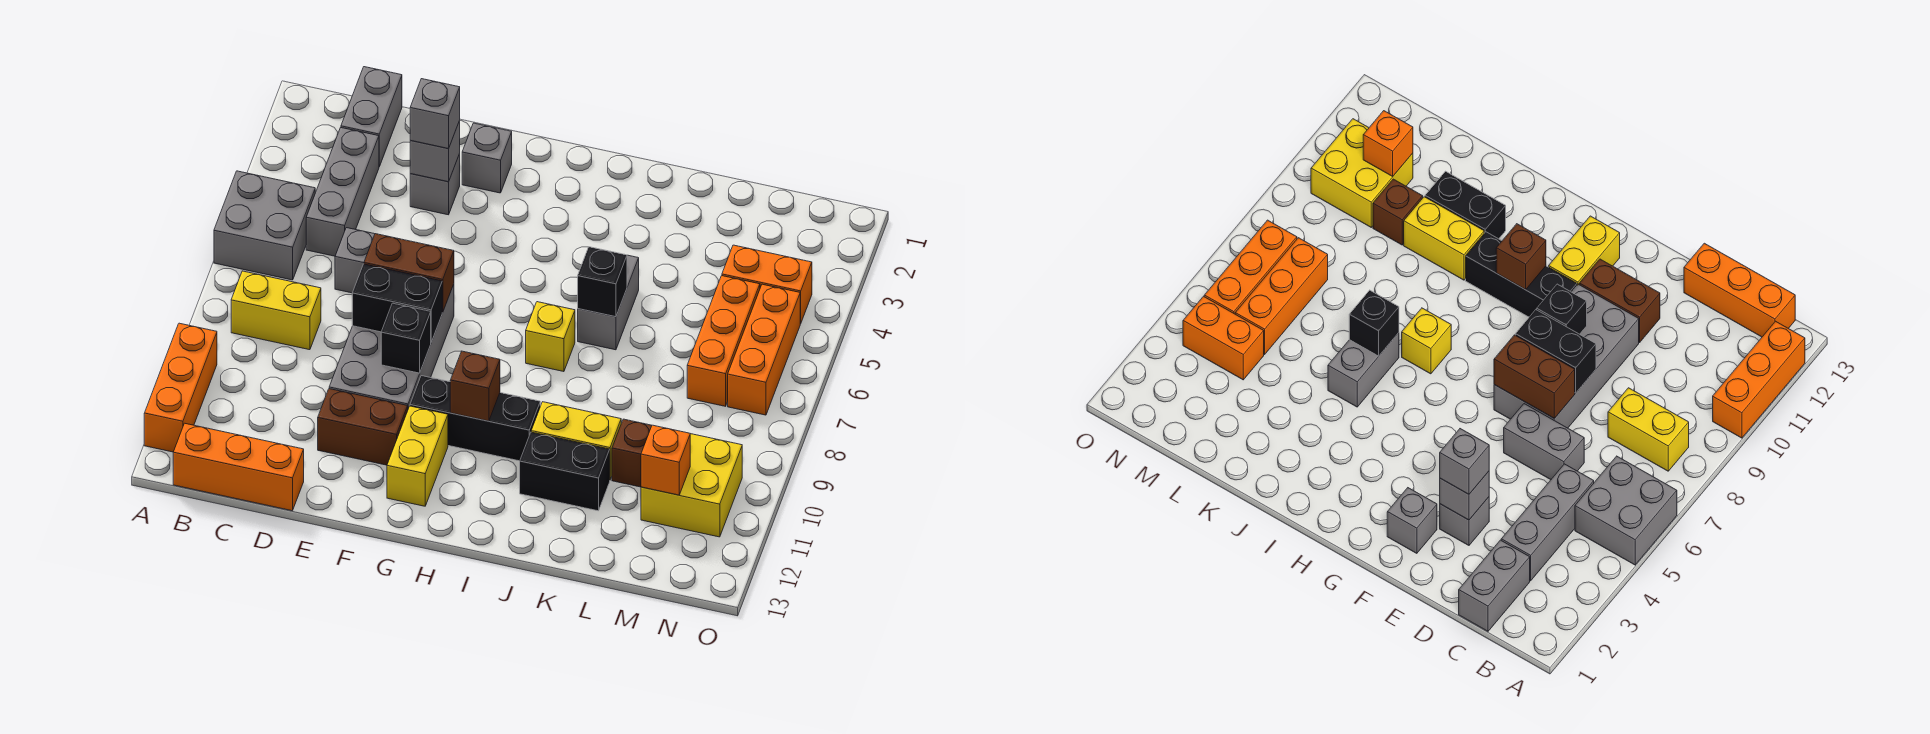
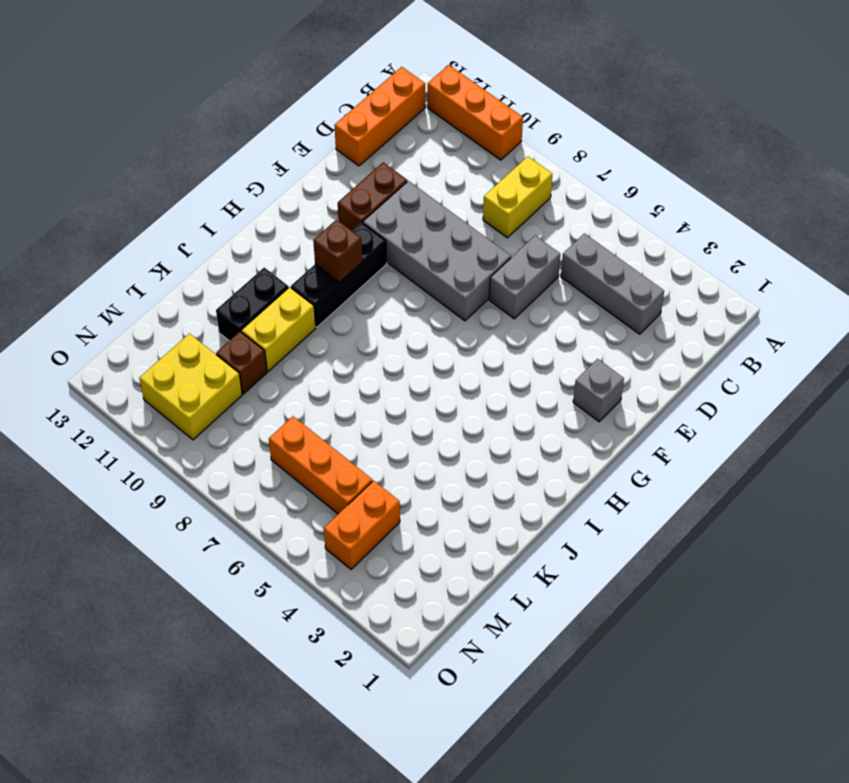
none -> grey brick A5:B6 level 1
none -> grey brick C1:C2 level 1
none -> grey brick E3 level 1
none -> yellow brick G11:G12 level 1

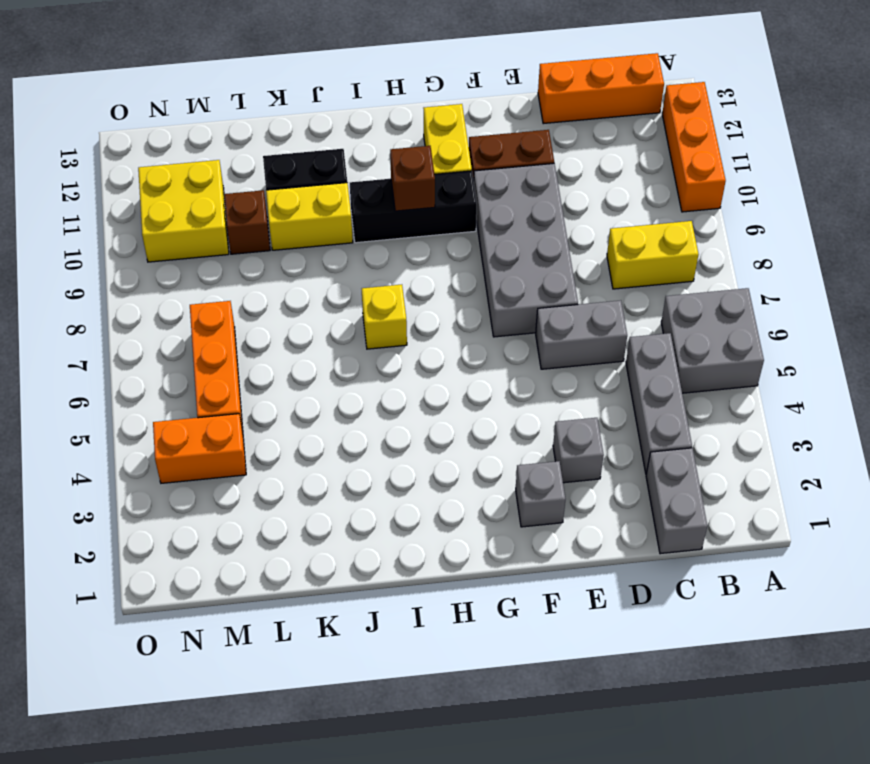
none -> grey brick J5:J6 level 1
none -> orange brick N5:N7 level 1
none -> grey brick E3 level 2
none -> brown brick E7:F7 level 2

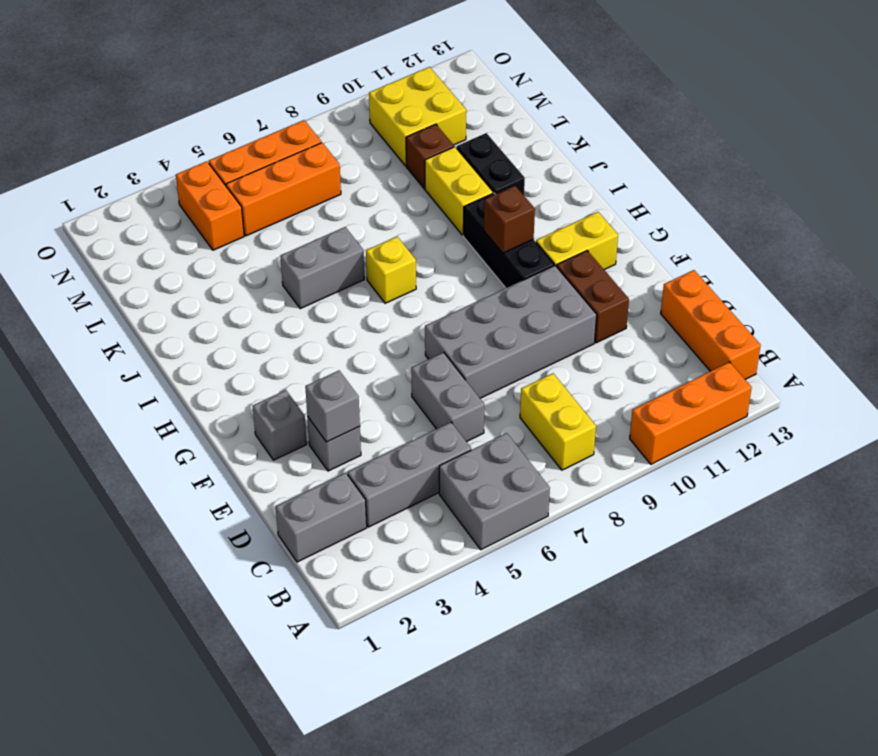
none -> brown brick E7:F7 level 2
none -> black brick E8:F8 level 2
none -> black brick F9 level 2
none -> black brick J6 level 2

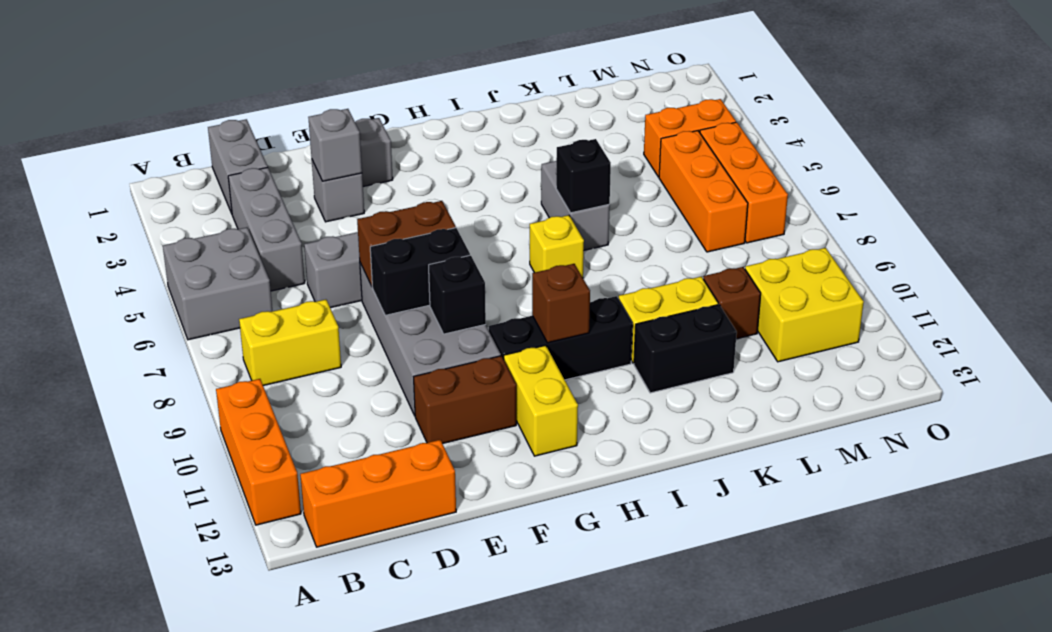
none -> orange brick M11 level 2
none -> grey brick E3 level 3

